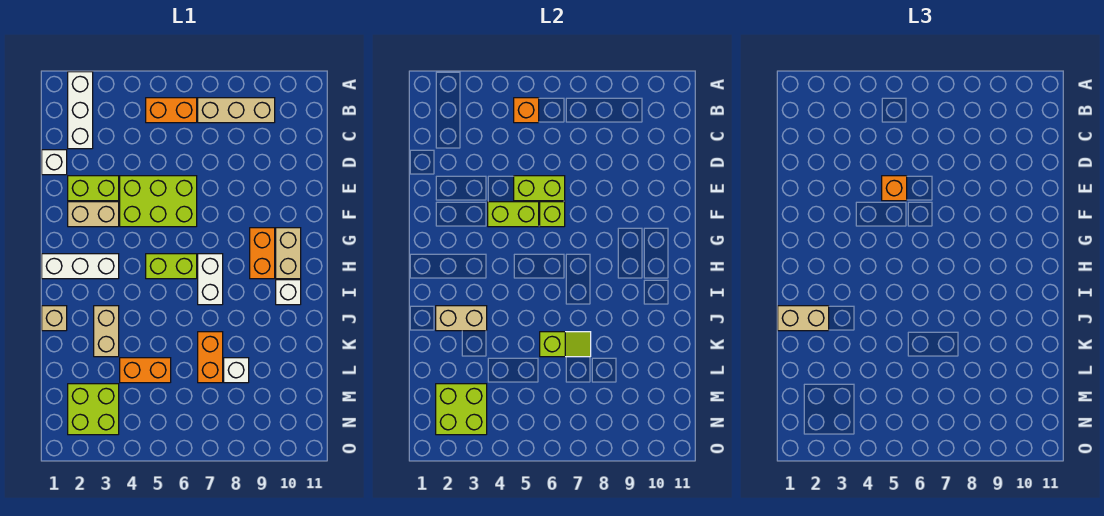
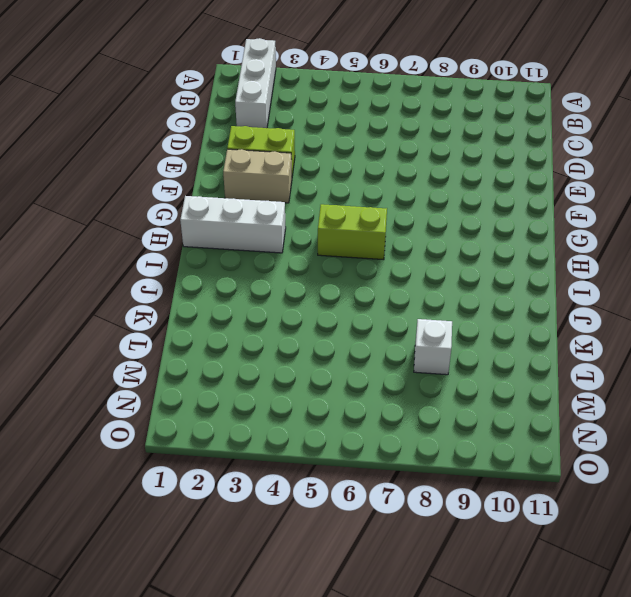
none -> orange brick B5:B6 level 1
none -> tan brick B7:B9 level 1
none -> white brick D1 level 1

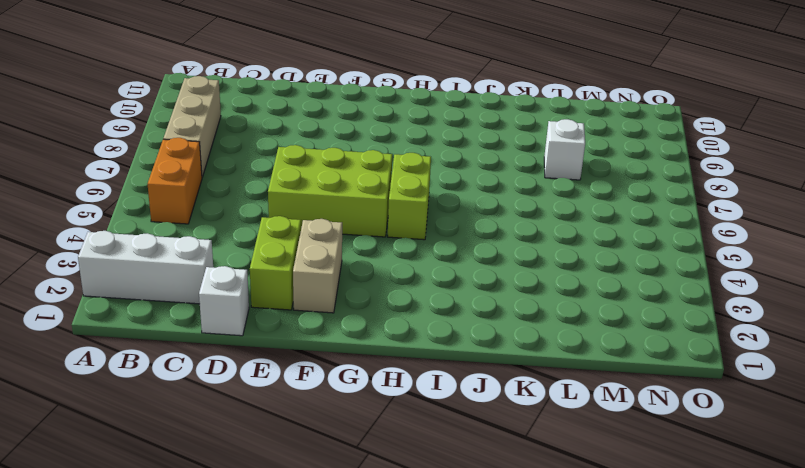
lime brick E5:G6 level 1 -> lime brick E4:F6 level 1
none -> orange brick G9:H9 level 1
none -> tan brick G10:H10 level 1
none -> white brick H1:H3 level 1

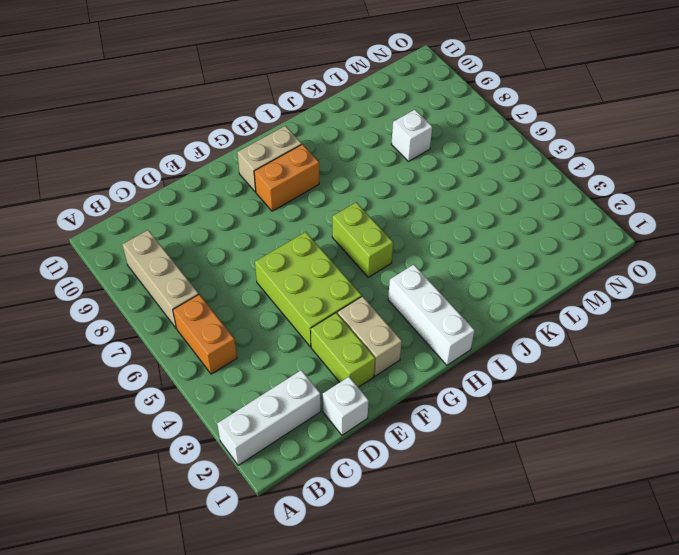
none -> white brick H7:I7 level 1
none -> white brick I10 level 1
none -> tan brick J1 level 1

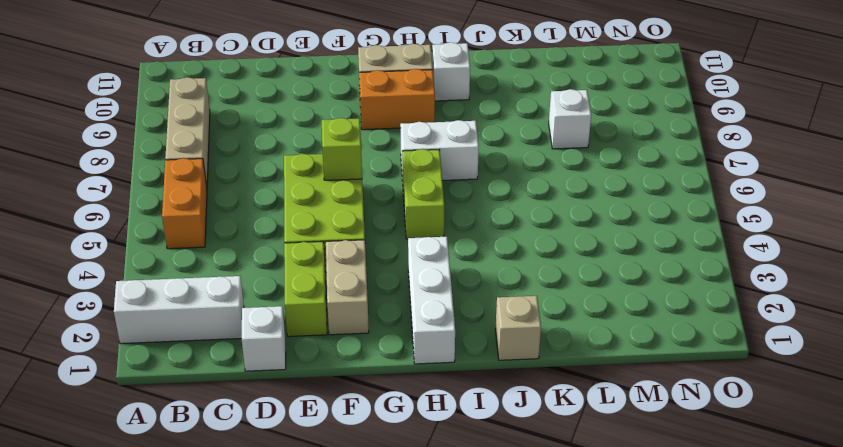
none -> tan brick J3:K3 level 1
none -> orange brick K7:L7 level 1
none -> orange brick L4:L5 level 1

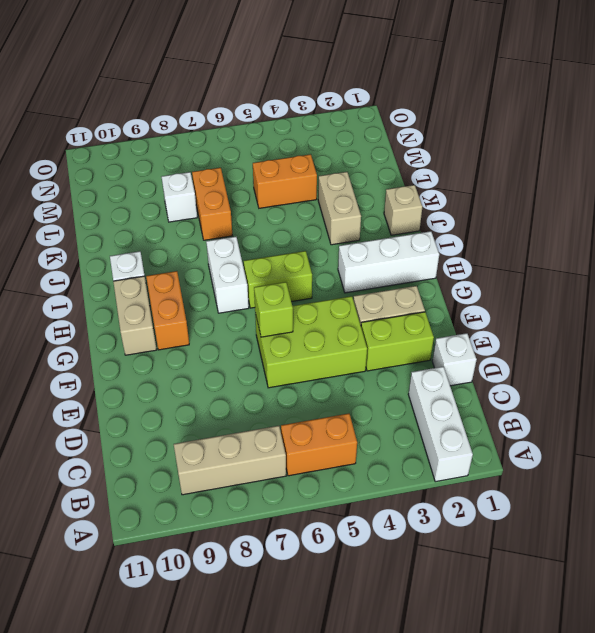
none -> lime brick M2:N3 level 1
none -> orange brick B5 level 2
none -> lime brick E5:E6 level 2

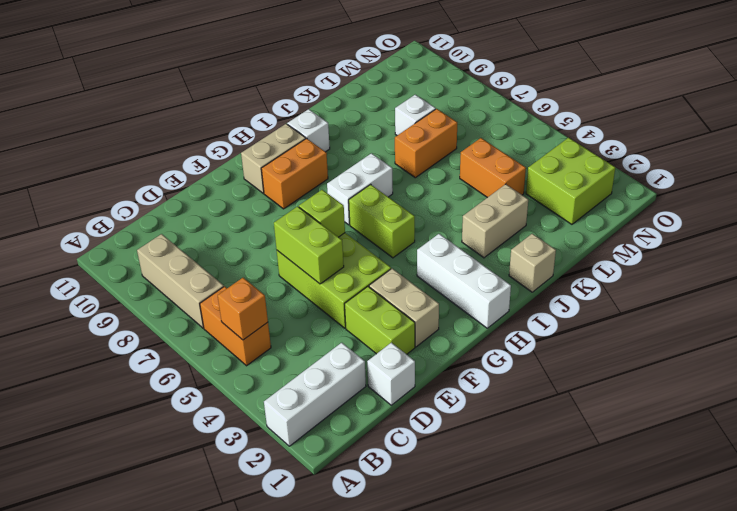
none -> lime brick F4:F5 level 2
none -> tan brick J2:J3 level 2
none -> lime slope K6:K7 level 2 top 6

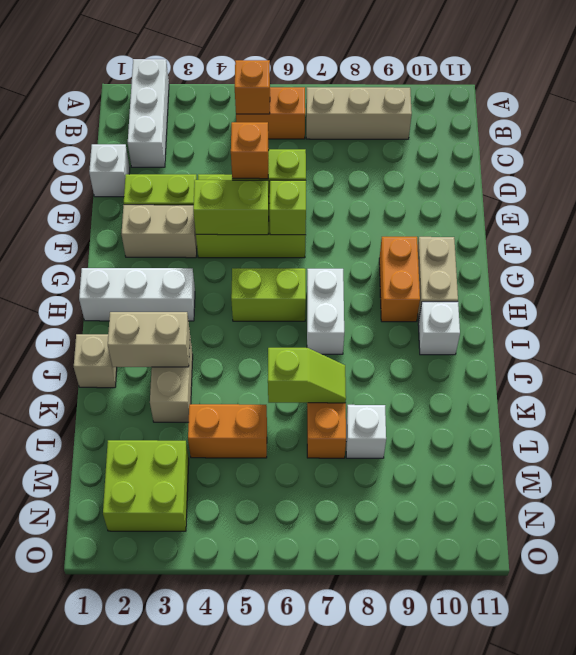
none -> lime brick M2:N3 level 2
none -> tan brick J1:J2 level 3

